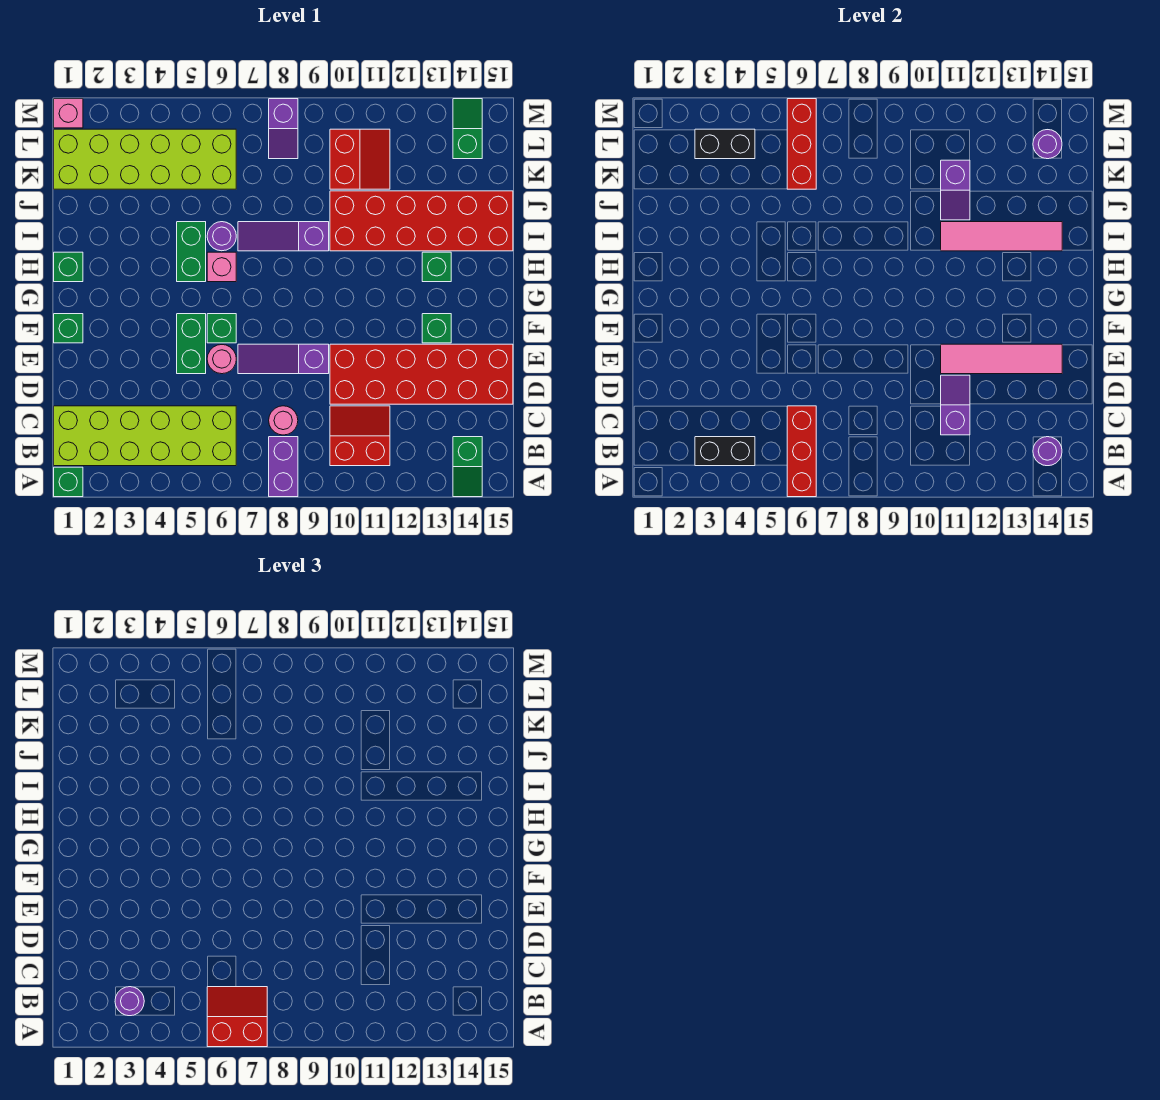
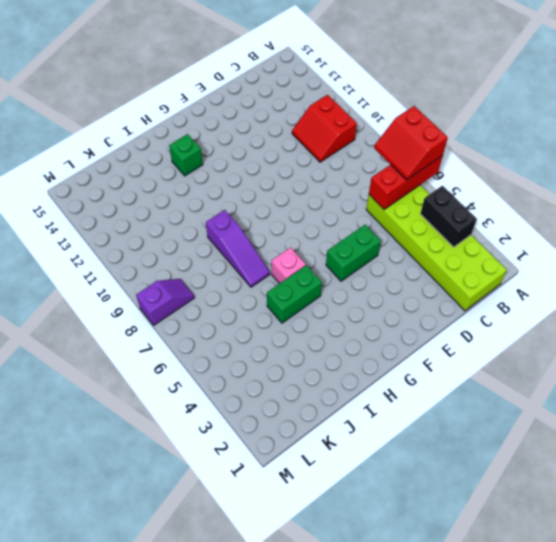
none -> green brick A1 level 1
none -> purple brick A8:B8 level 1
none -> green slope A14:B14 level 1 top B
none -> pink round brick C8 level 1

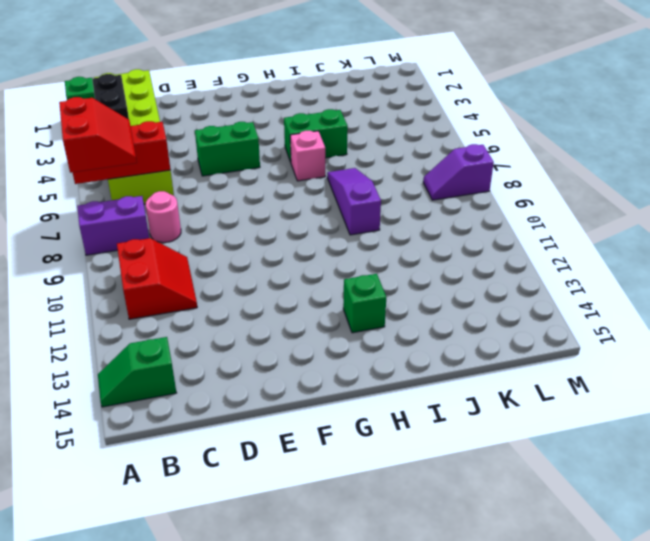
none -> red brick D10:E15 level 1
none -> pink round brick E6 level 1
none -> purple slope E7:E9 level 1 top 9
none -> green brick F1 level 1

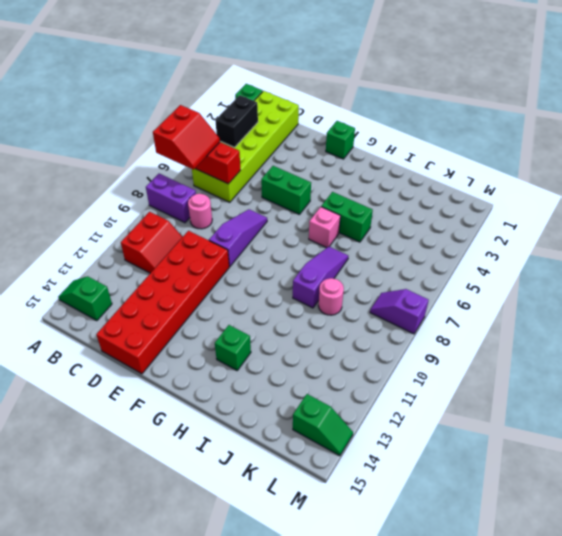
pink round brick J9 level 1 -> pink round brick E6 level 1
none -> green brick F6 level 1
none -> green brick F13 level 1
none -> green brick H1 level 1
none -> purple round brick I6 level 1

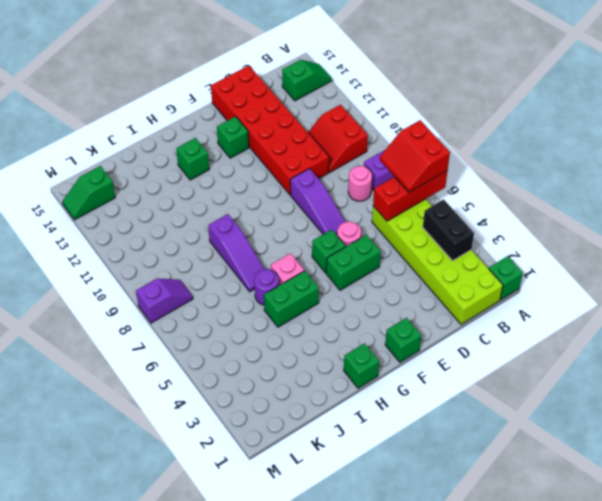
none -> red brick I10:J15 level 1
none -> lime brick K1:L6 level 1
none -> red slope K10:L11 level 1 top 10
none -> pink brick M1 level 1

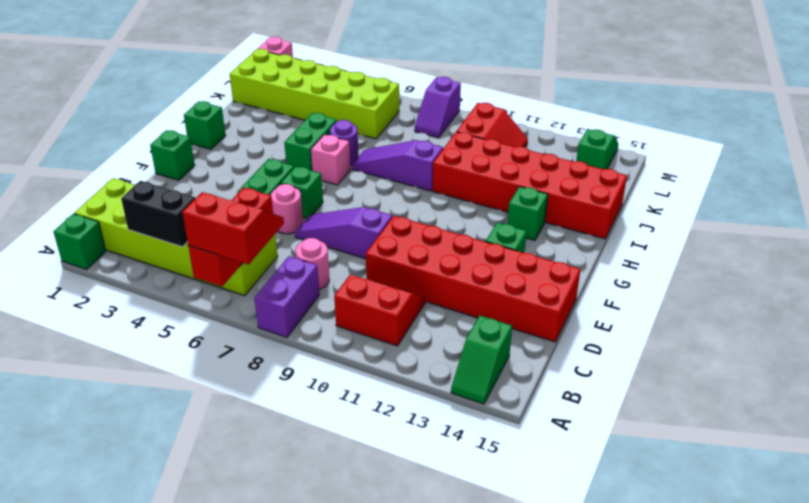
none -> purple round brick B14 level 2
none -> purple slope C11:D11 level 2 top C
none -> pink tile E11:E14 level 2
none -> pink tile I11:I14 level 2

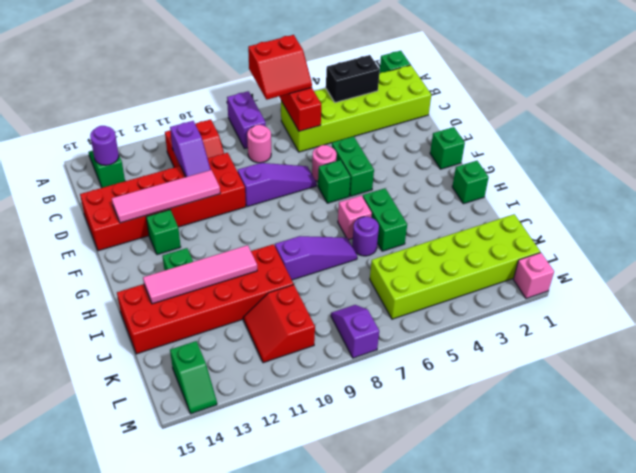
none -> purple slope J11:K11 level 2 top K
none -> red brick K6:M6 level 2
none -> black brick L3:L4 level 2
none -> purple round brick L14 level 2

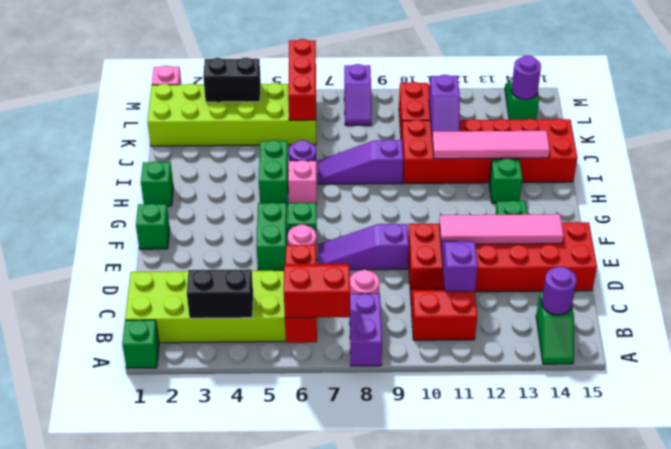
none -> purple round brick B3 level 3

